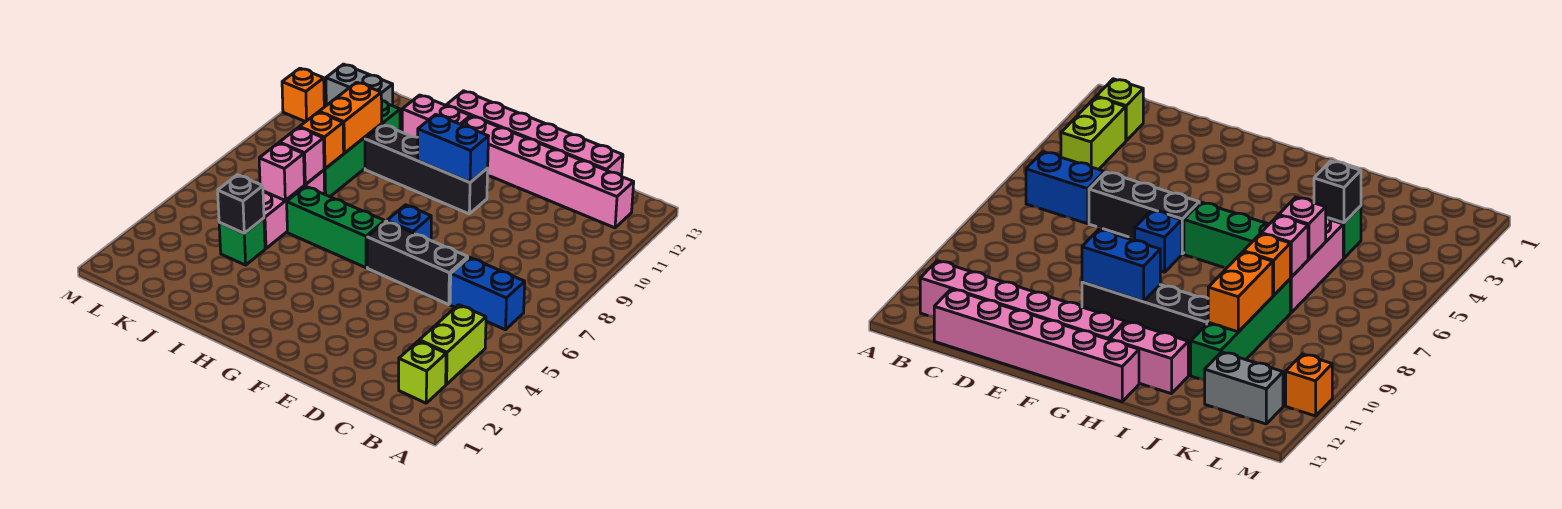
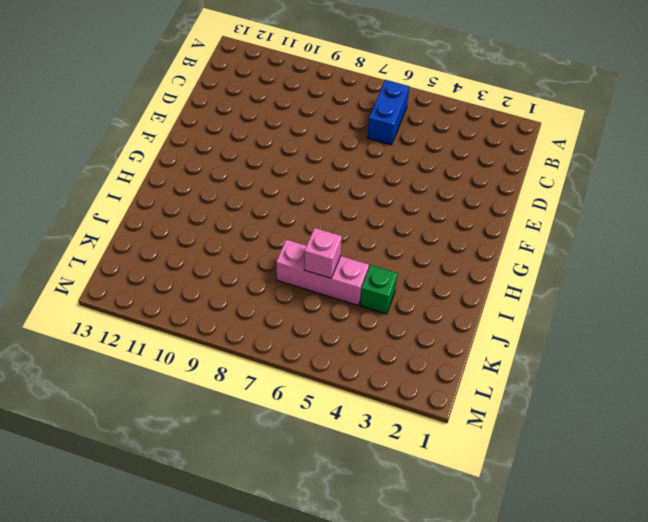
none -> lime brick B2 level 1
none -> lime brick B3:B4 level 1
none -> pink brick B12:G12 level 1

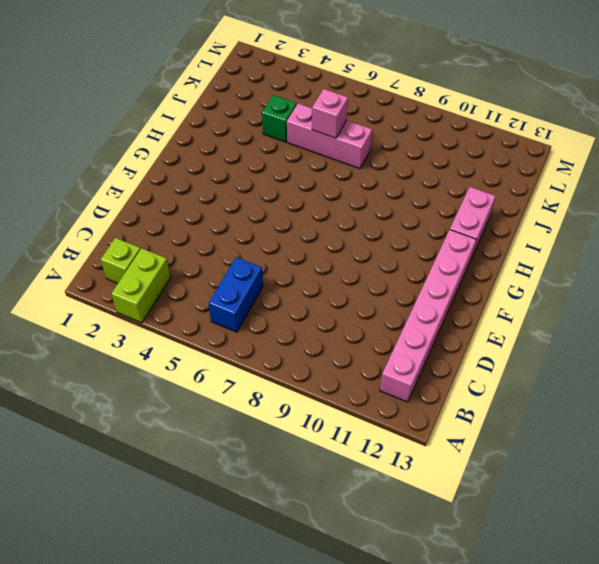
lime brick A3:B3 level 1 -> lime brick B3:B4 level 1
none -> pink brick C13:H13 level 1
none -> black brick D6:F6 level 1
none -> blue brick F7 level 1

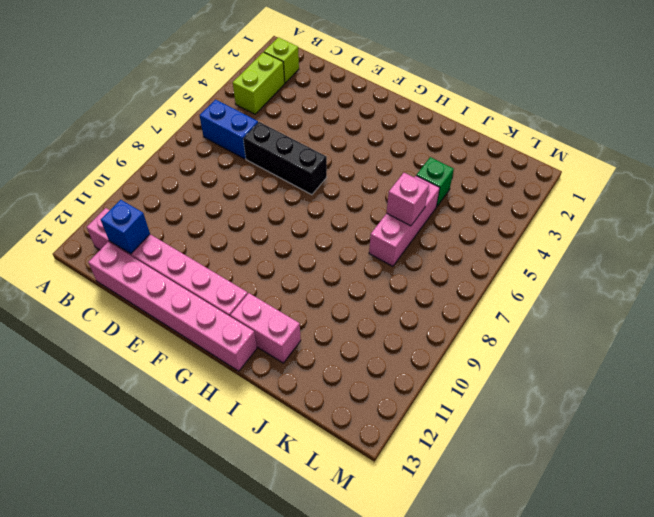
blue brick C12 level 2 -> blue brick F7 level 1
none -> black brick F10:I10 level 1
none -> green brick G6:I6 level 1
none -> green brick J8:J11 level 1

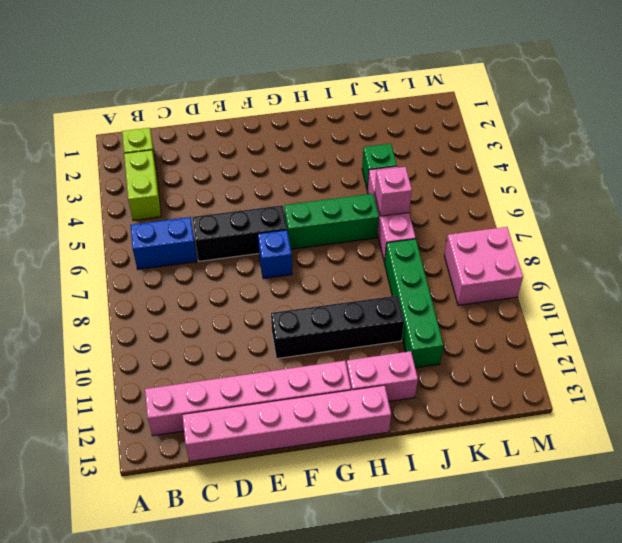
pink brick L8:M9 level 1 -> none
none -> grey brick K12:L12 level 1
none -> orange brick M11 level 1
none -> blue brick F10:G10 level 2

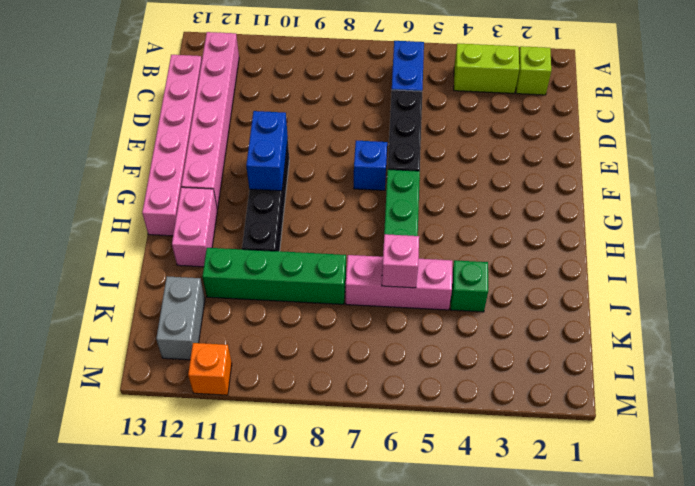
none -> black brick J4 level 2
none -> pink brick J7 level 2
none -> orange brick J8 level 2

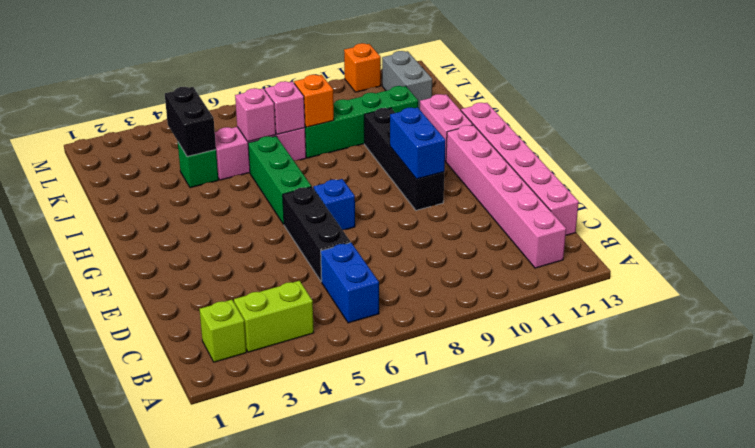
black brick J4:K4 level 2 -> black brick J4 level 2
none -> orange brick J9:J10 level 2

